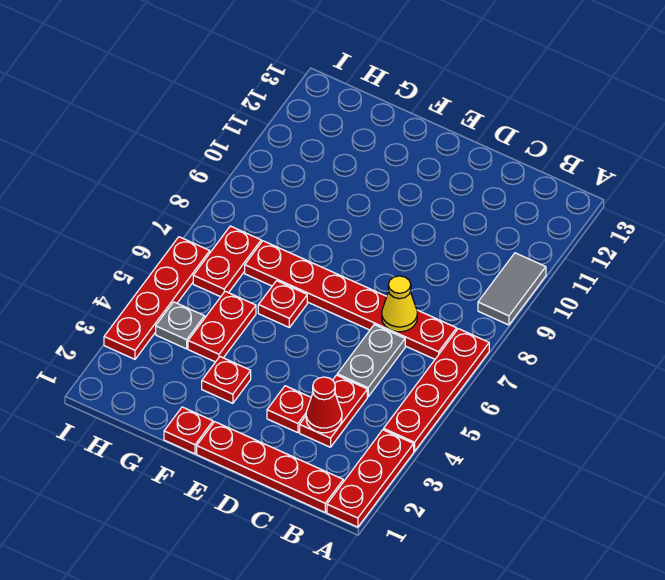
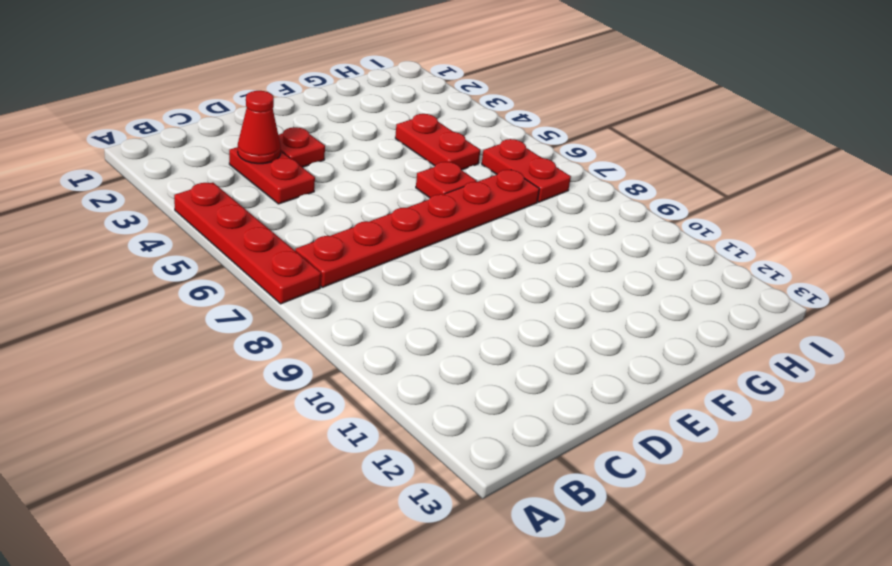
none -> red plate A1:A3 level 1
none -> grey tile A9:A10 level 1
none -> red plate B1:E1 level 1

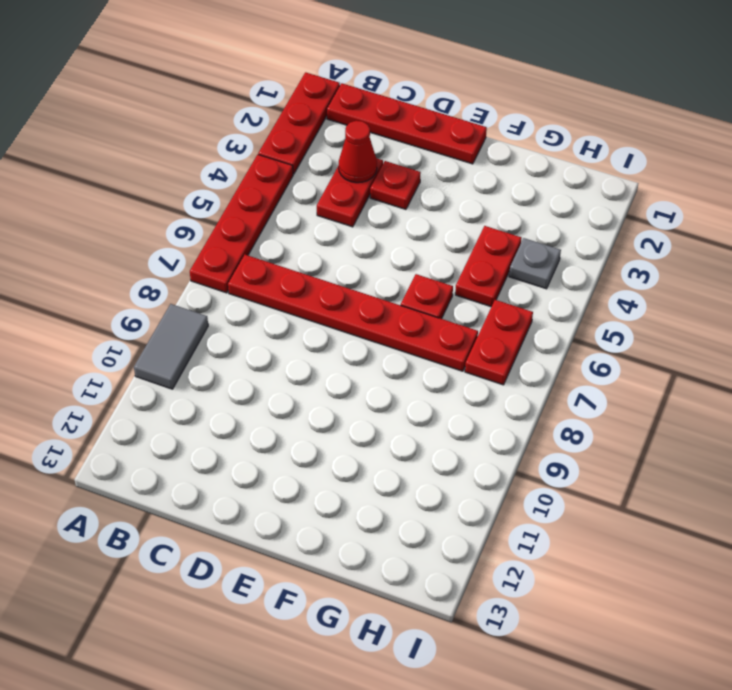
none -> grey plate C5:C6 level 1
none -> red plate F1 level 1
none -> red plate F3 level 1

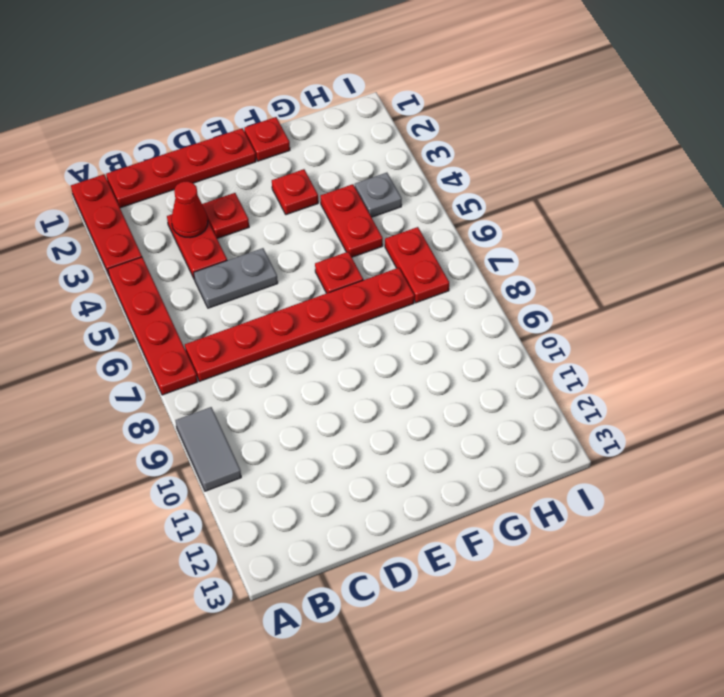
grey plate C5:D5 level 1 -> grey plate C5:C6 level 1
none -> red plate I3:I6 level 1
none -> yellow cone C7 level 2

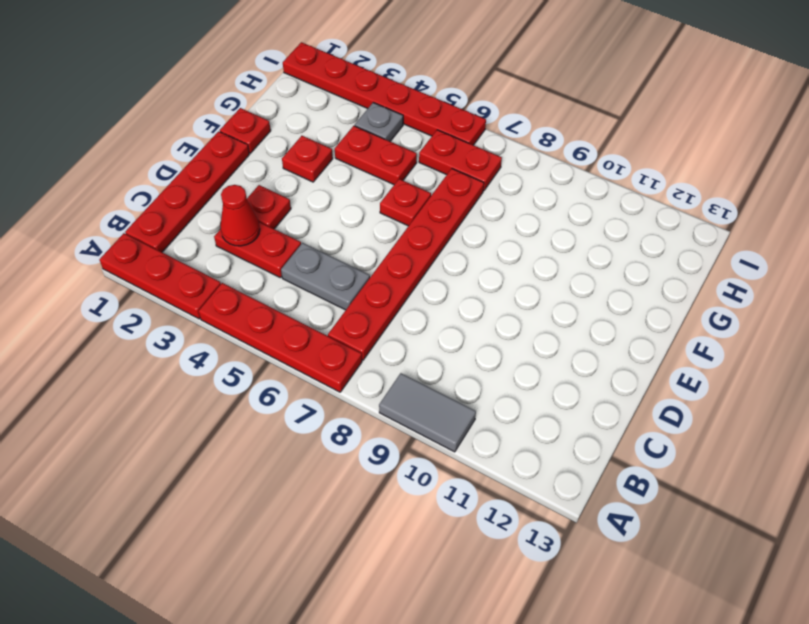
red plate I1:I6 level 1 -> red plate I3:I6 level 1
none -> yellow cone C7 level 2

